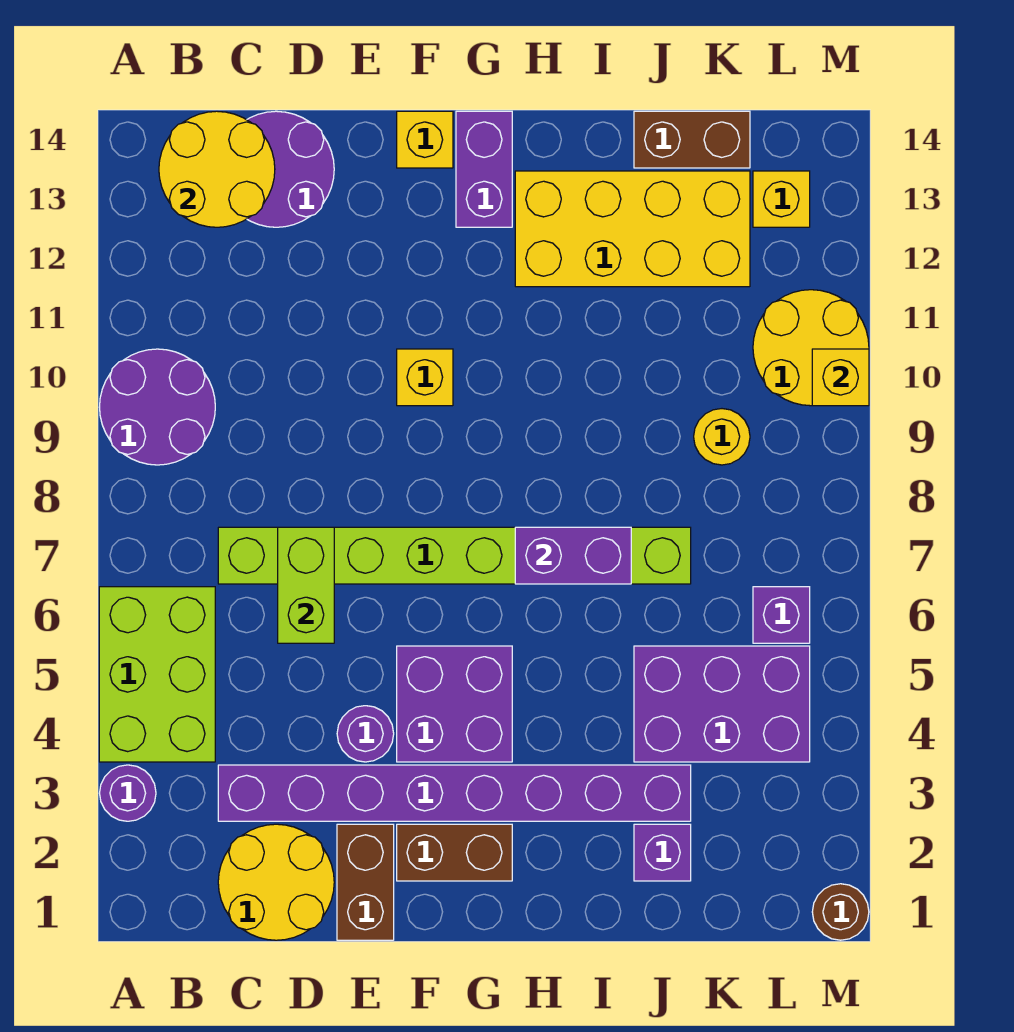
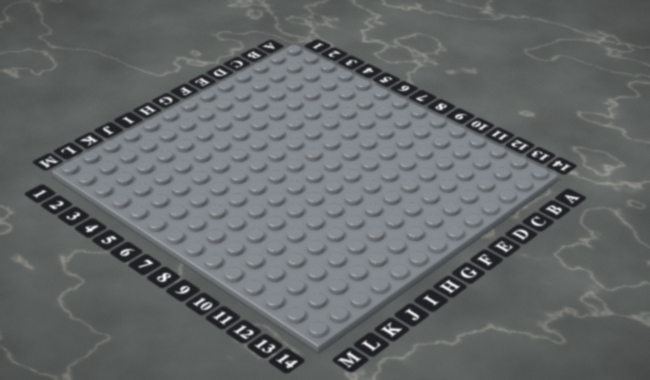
none -> purple round brick A3 level 1
none -> lime brick A4:B6 level 1
none -> purple round brick A9:B10 level 1

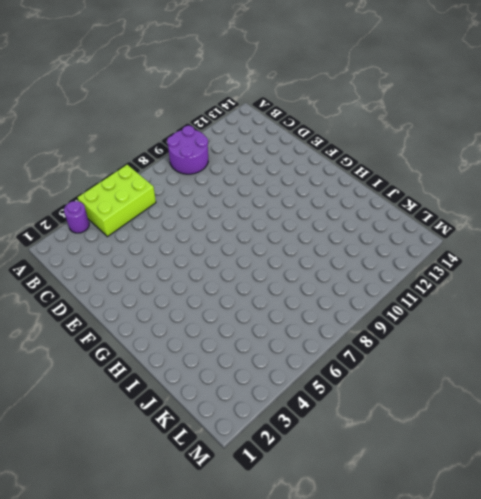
none -> yellow round brick C1:D2 level 1
none -> purple brick C3:J3 level 1
none -> lime brick C7:J7 level 1

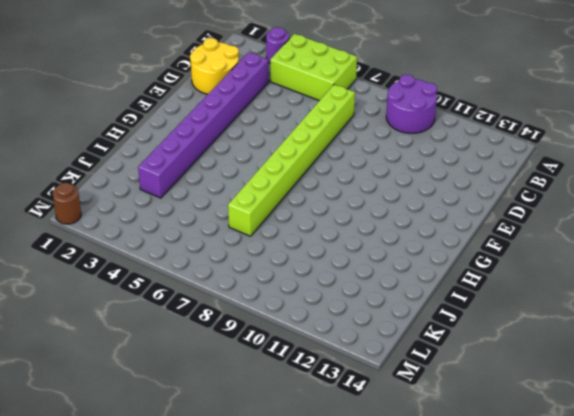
none -> purple round brick C13:D14 level 1
none -> brown brick E1:E2 level 1
none -> purple round brick E4 level 1

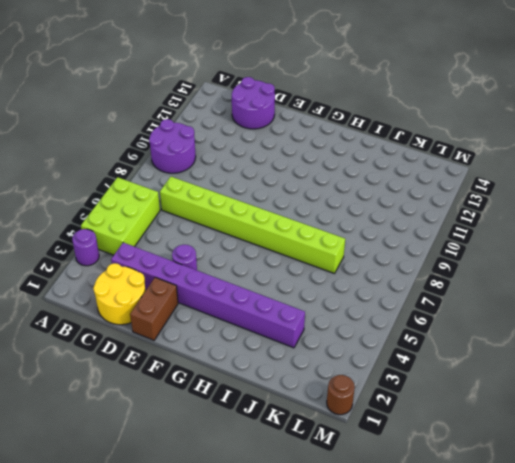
none -> brown brick F2:G2 level 1
none -> purple brick F4:G5 level 1
none -> yellow brick F10 level 1

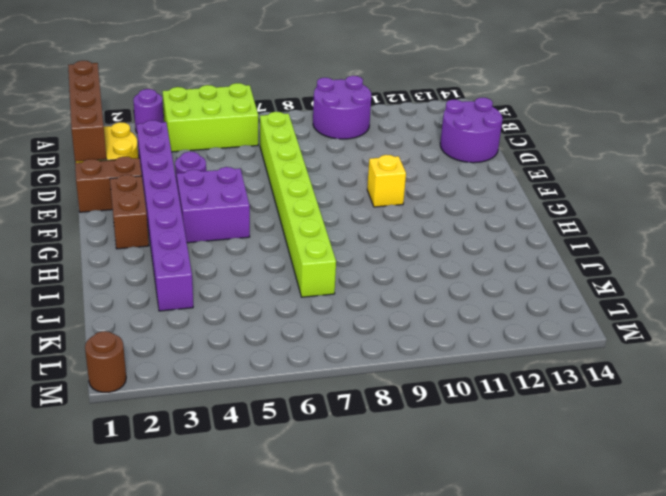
brown brick A1:D1 level 2 -> none
none -> yellow brick F14 level 1
none -> purple brick G13:G14 level 1
none -> yellow brick H12:K13 level 1

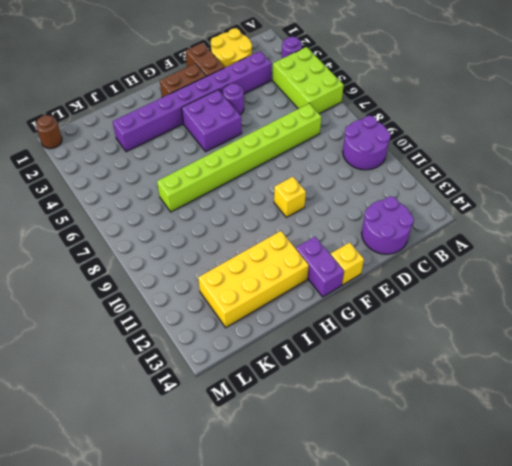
none -> purple brick J2 level 1
none -> purple brick J4:L5 level 1
none -> brown brick J14:K14 level 1

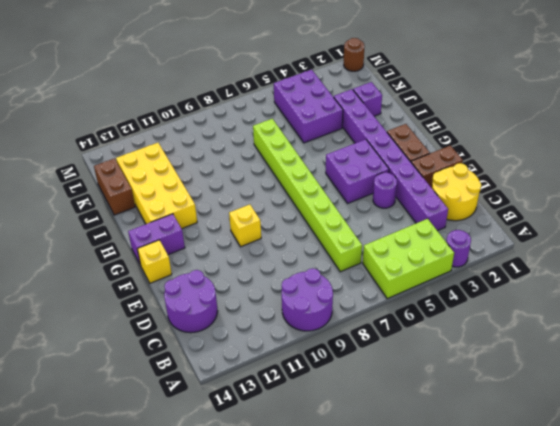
none -> yellow round brick K9 level 1
none -> purple brick L6 level 1
none -> yellow round brick L10:M11 level 1

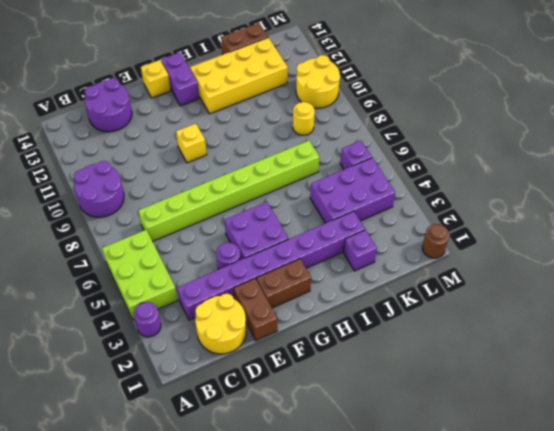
none -> yellow brick L13 level 1
none -> yellow round brick B13:C14 level 2
none -> lime brick D6:D7 level 2

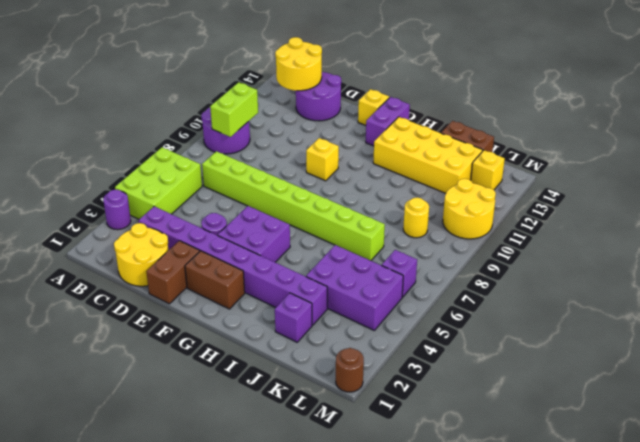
lime brick B9:B10 level 2 -> lime brick D6:D7 level 2
none -> purple brick H7:I7 level 2
none -> yellow brick M10 level 2

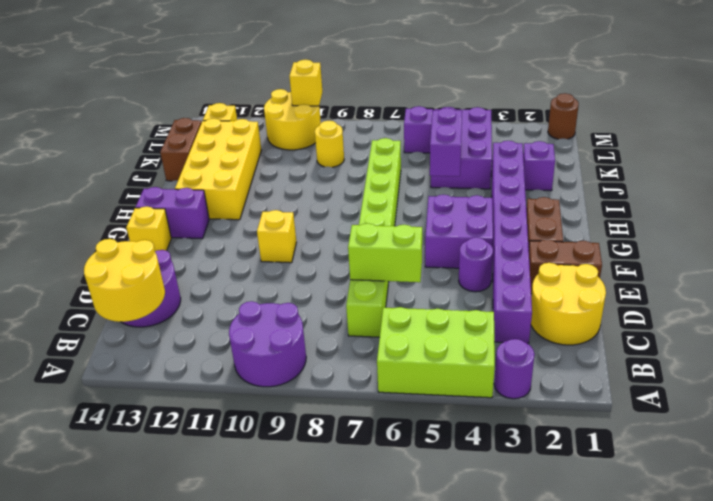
purple brick I5:J5 level 2 -> purple brick H7:I7 level 2

